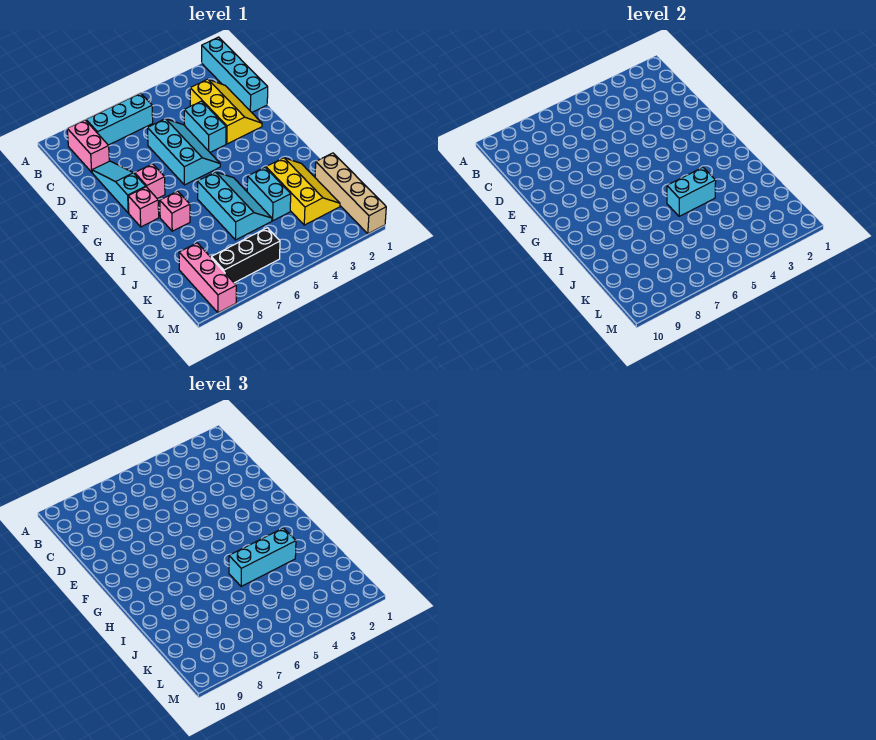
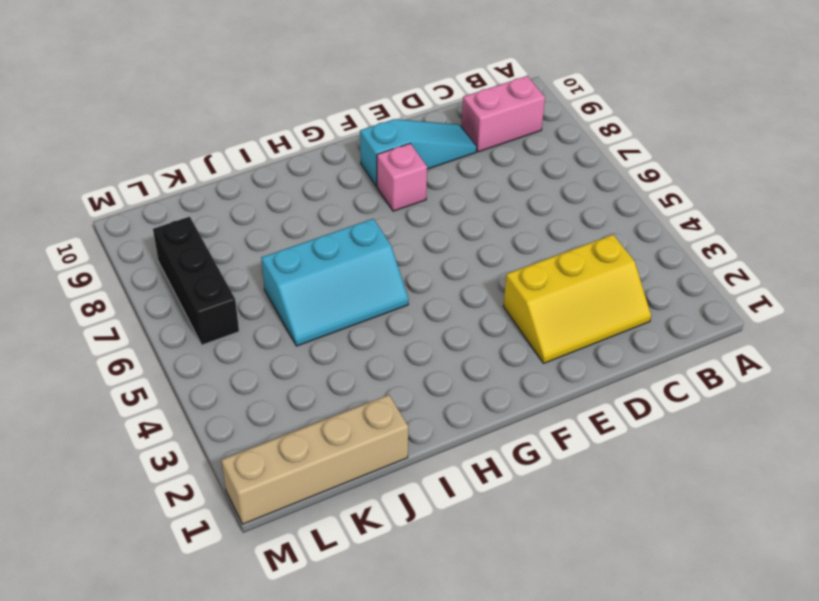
none -> cyan brick A1:D1 level 1
none -> cyan brick B6:B8 level 1
none -> cyan brick D4:E4 level 1

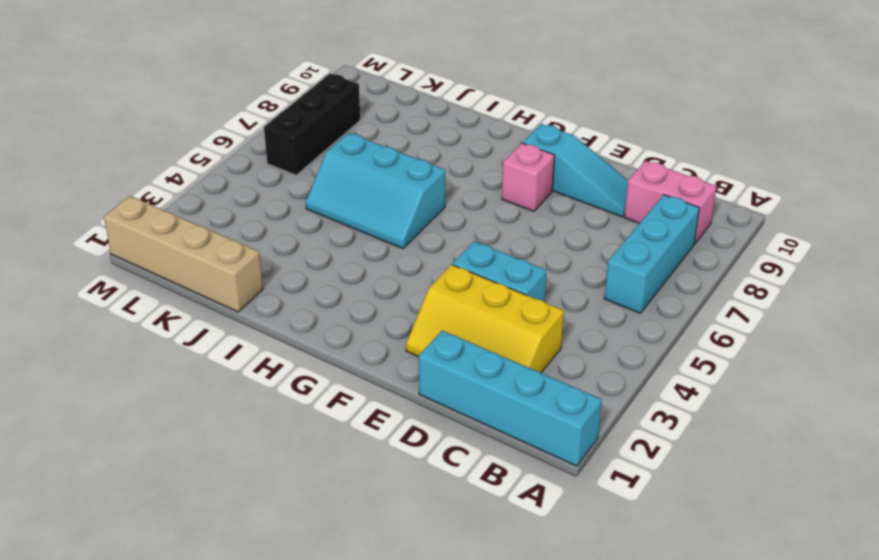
none -> cyan slope D5:F6 level 1 top 6
none -> pink brick G9 level 1
none -> pink brick H8 level 1

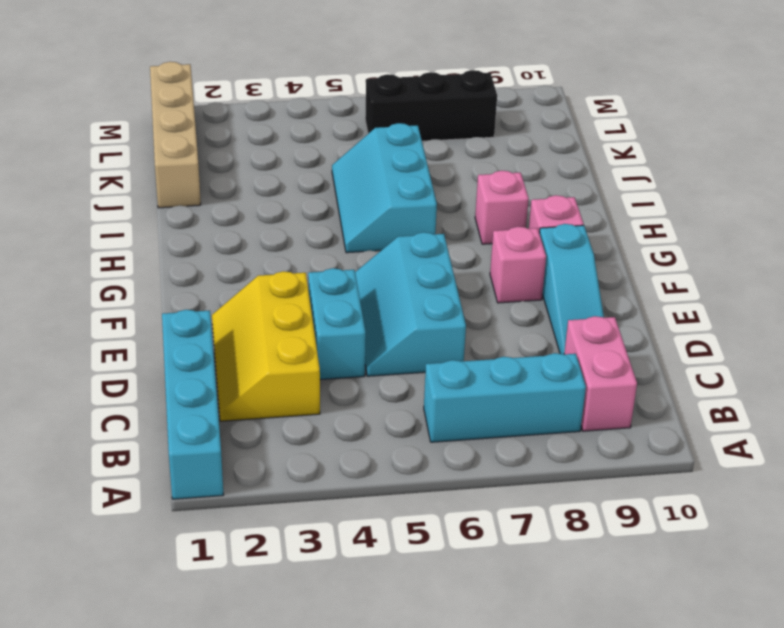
none -> yellow slope I2:K3 level 1 top 3
none -> cyan brick I4:J4 level 1
none -> pink brick K9:M9 level 1

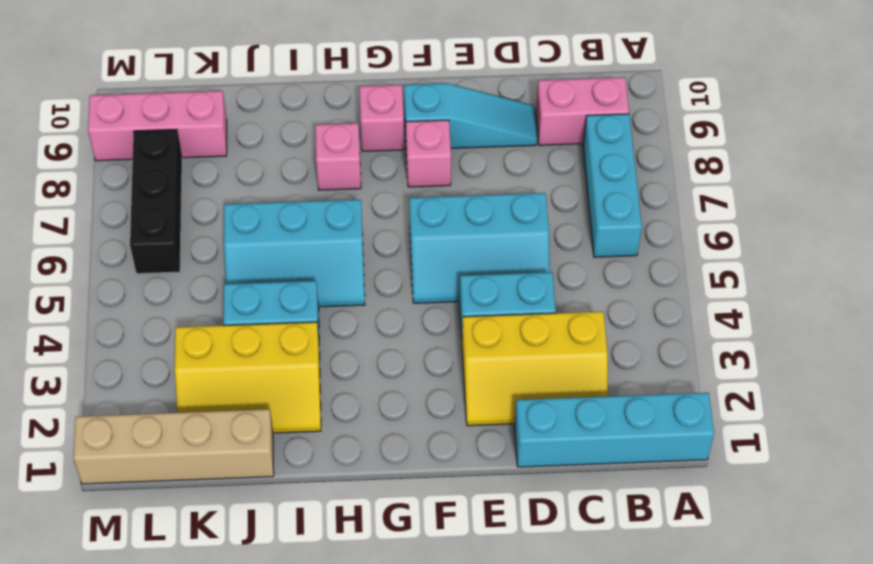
none -> cyan brick I4:I5 level 2
none -> cyan brick I3:I5 level 3

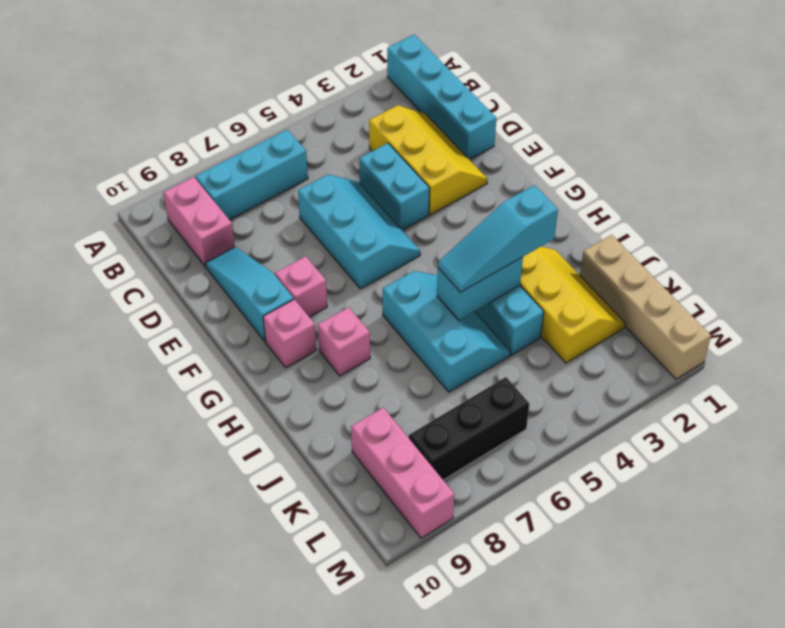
cyan slope I3:I5 level 3 top 3 -> cyan brick I3:I5 level 3

